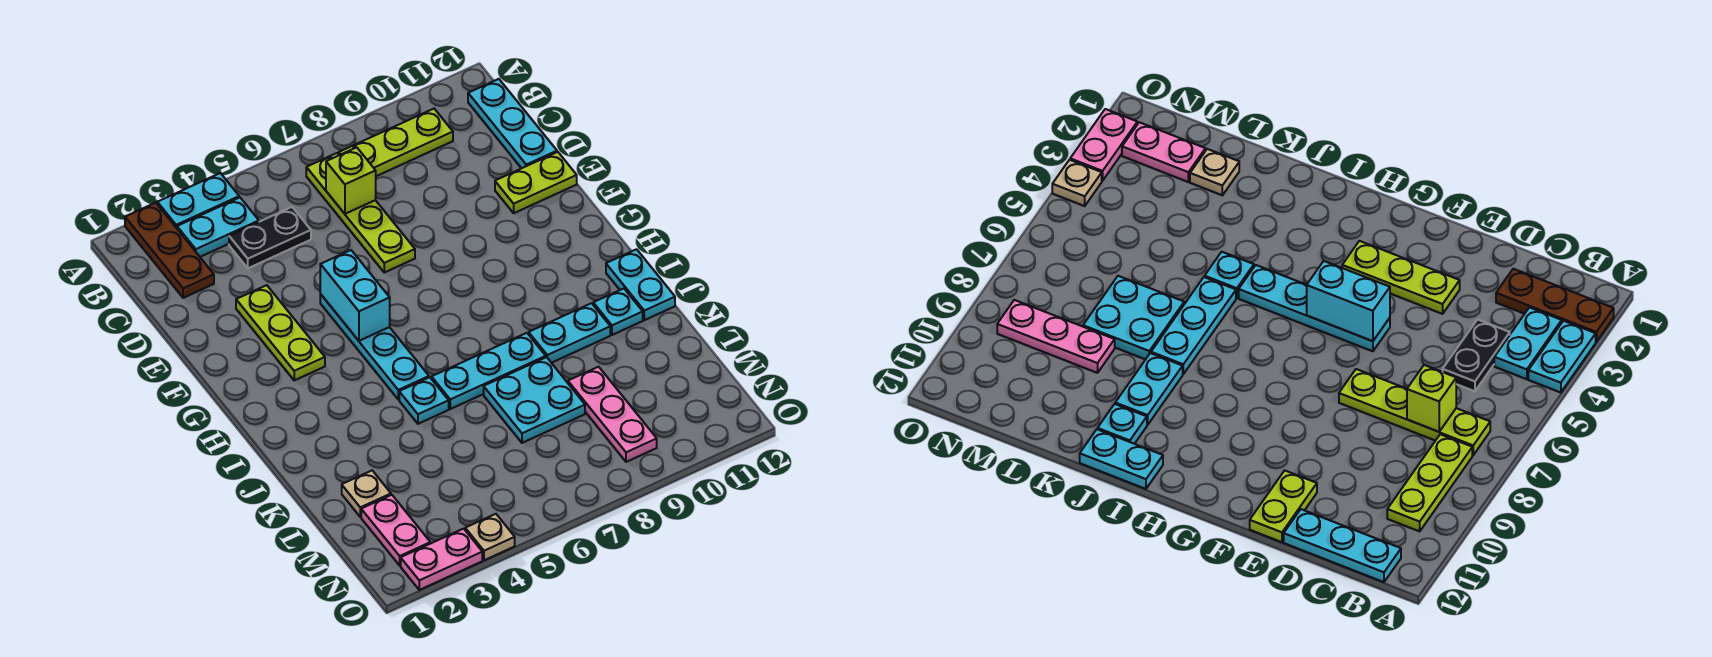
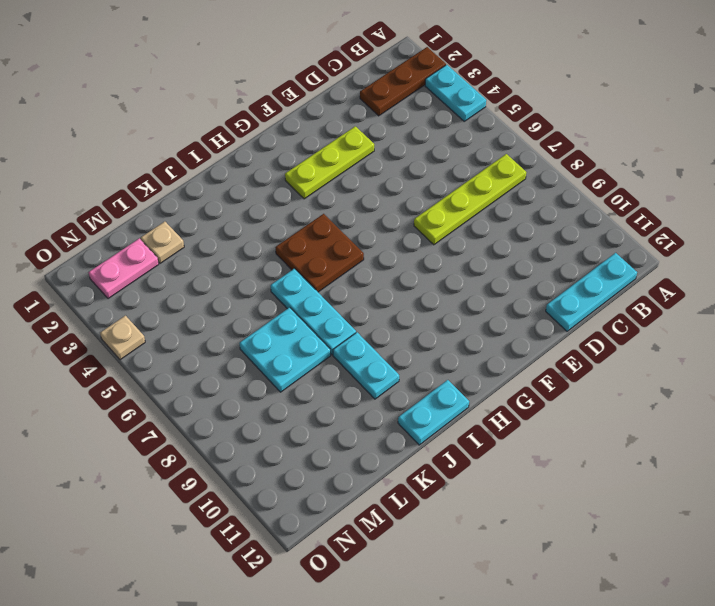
brown plate H5:I6 level 1 -> cyan plate F5:I5 level 1
none -> cyan plate B3:B4 level 1
none -> lime plate B8:B10 level 1
none -> black plate C4:C5 level 1

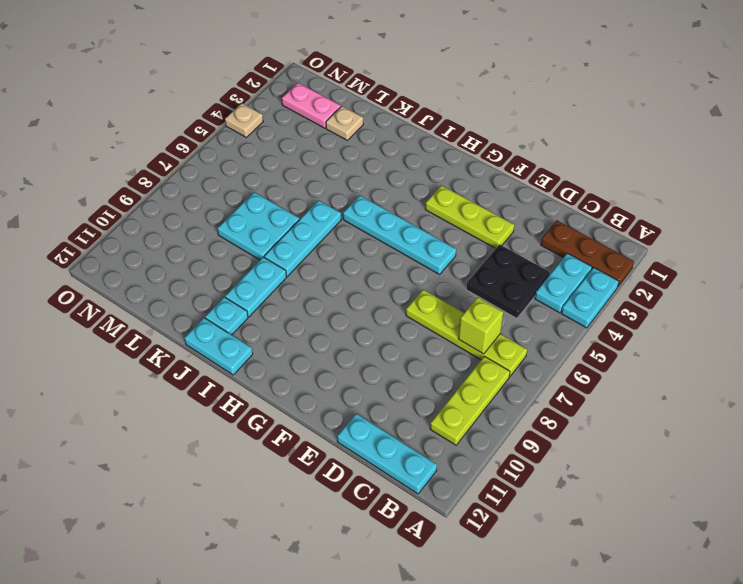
black plate C4:D5 level 1 -> black plate C4:C5 level 1
none -> lime plate E11:E12 level 1
none -> cyan plate J5 level 1
none -> pink plate L9:N9 level 1

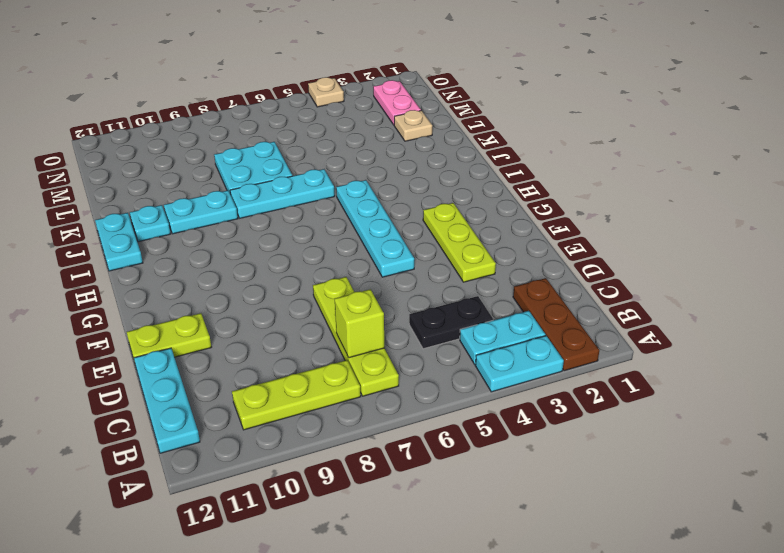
none -> cyan plate J5 level 1
none -> pink plate L9:N9 level 1
none -> pink plate O2:O3 level 1

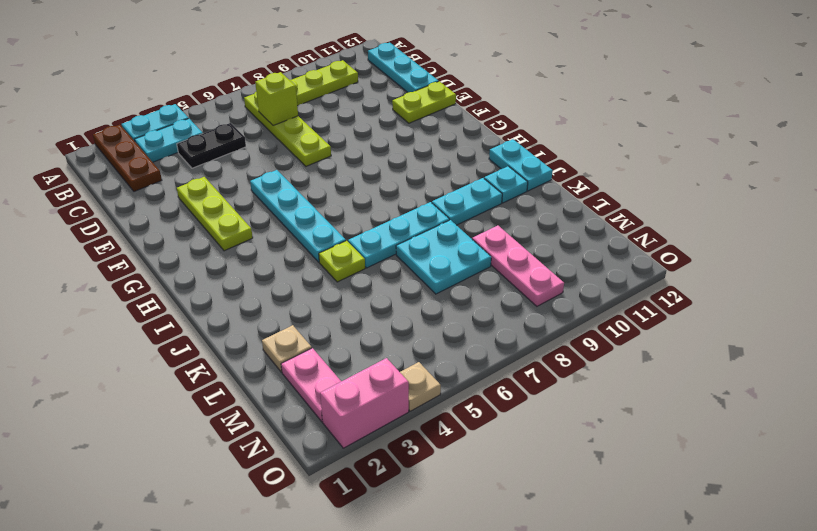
lime plate J5 level 1 -> cyan plate J5 level 1
pink brick O2:O3 level 1 -> pink plate O2:O3 level 1
none -> cyan brick F5:G5 level 2

